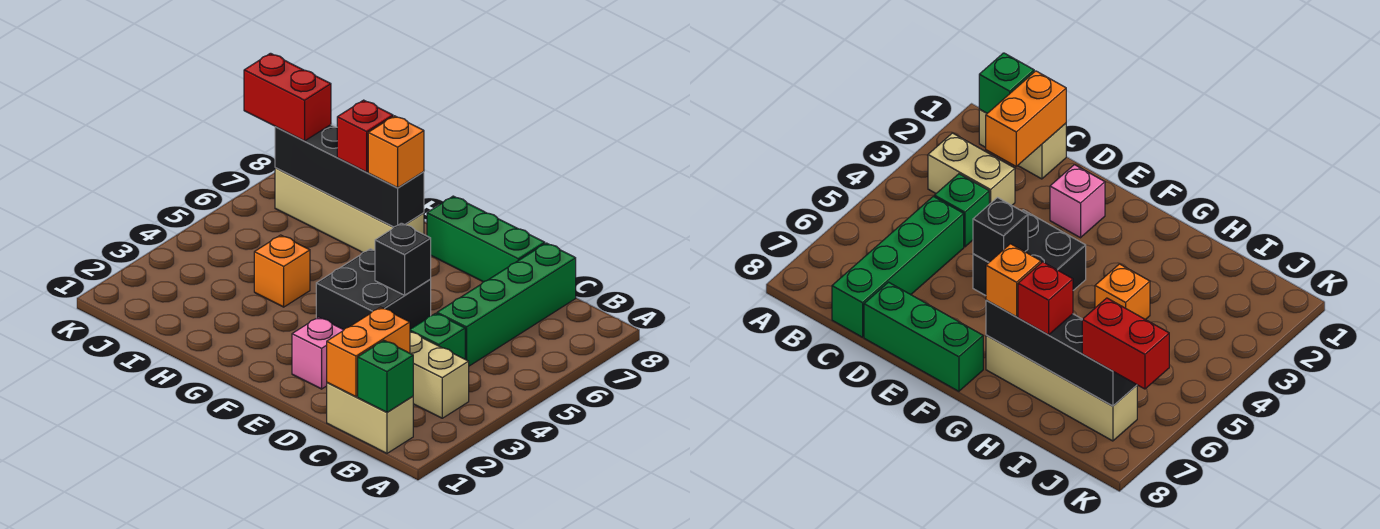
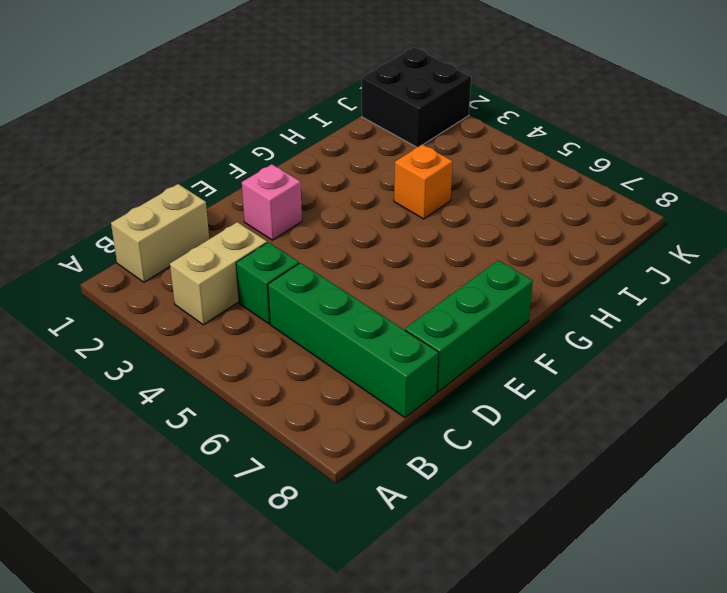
black brick J1:K2 level 1 -> black brick E4:F5 level 1
none -> tan brick G7:J7 level 1
none -> green brick B1 level 2
none -> orange brick C1:C2 level 2

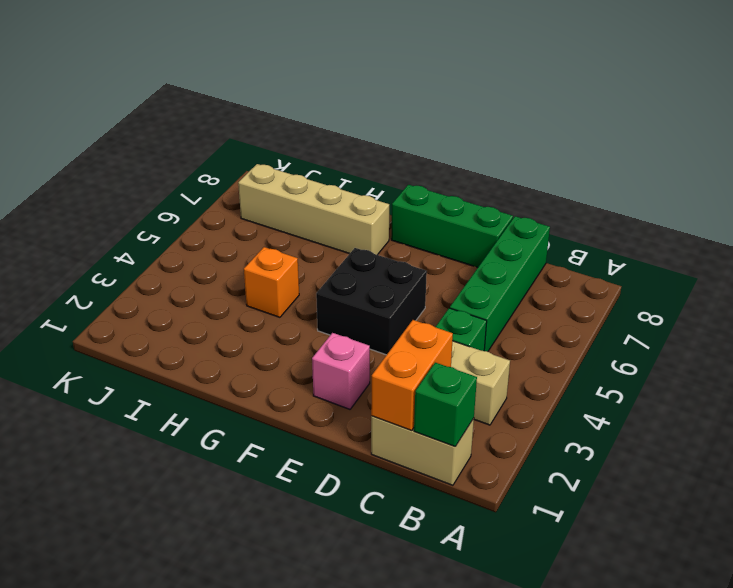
none -> black brick E5 level 2
none -> black brick G7:J7 level 2
none -> orange brick G7 level 3

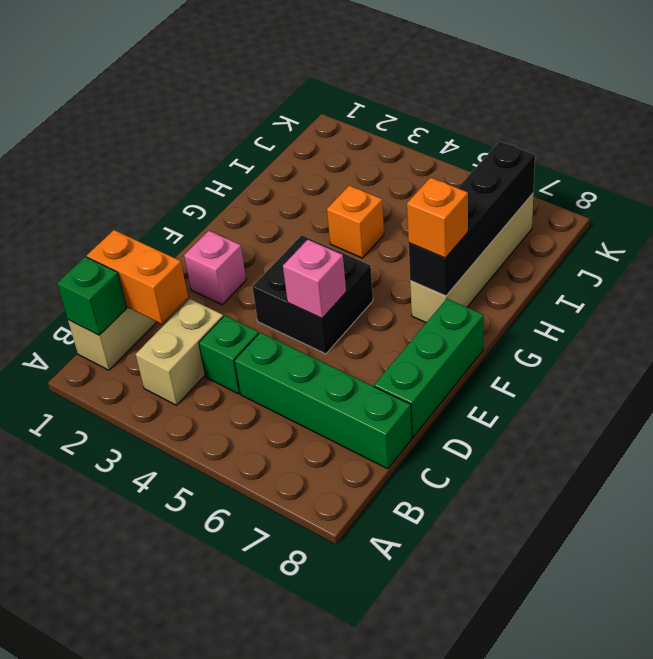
pink brick E5 level 2 -> black brick E5 level 2
none -> red brick H7 level 3
none -> red brick J7:K7 level 3

